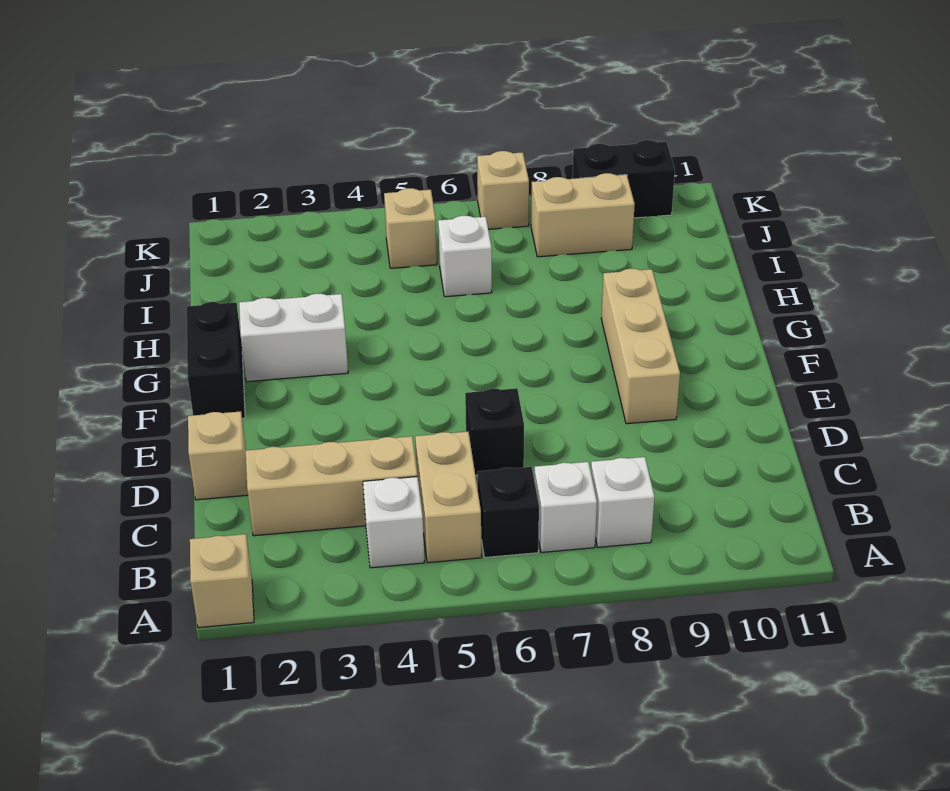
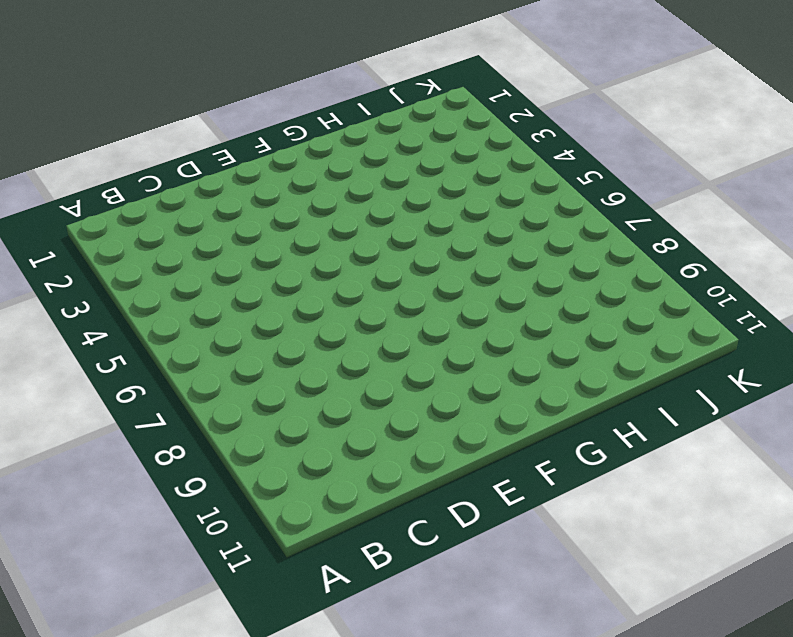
none -> tan brick A1 level 1
none -> white brick B4 level 1
none -> tan brick B5:C5 level 1

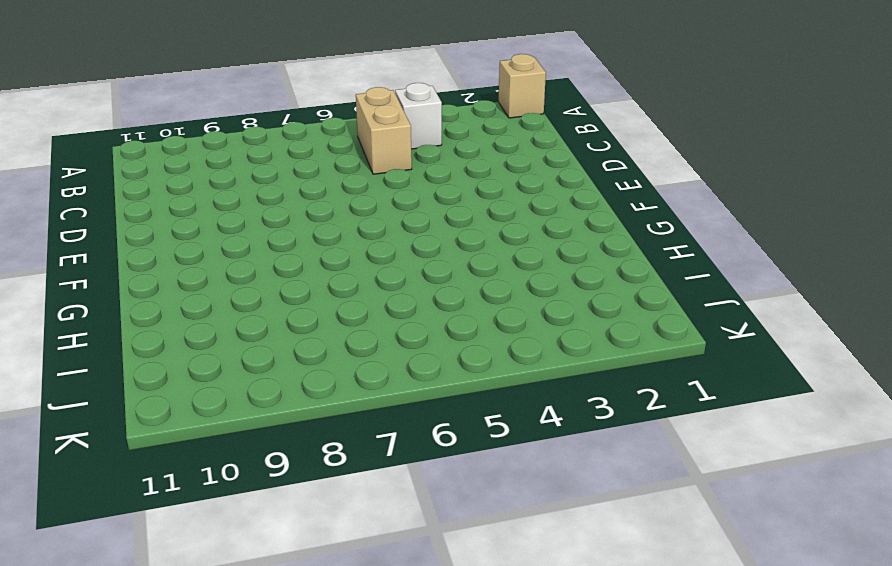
none -> black brick B6 level 1
none -> white brick B7 level 1
none -> white brick B8 level 1

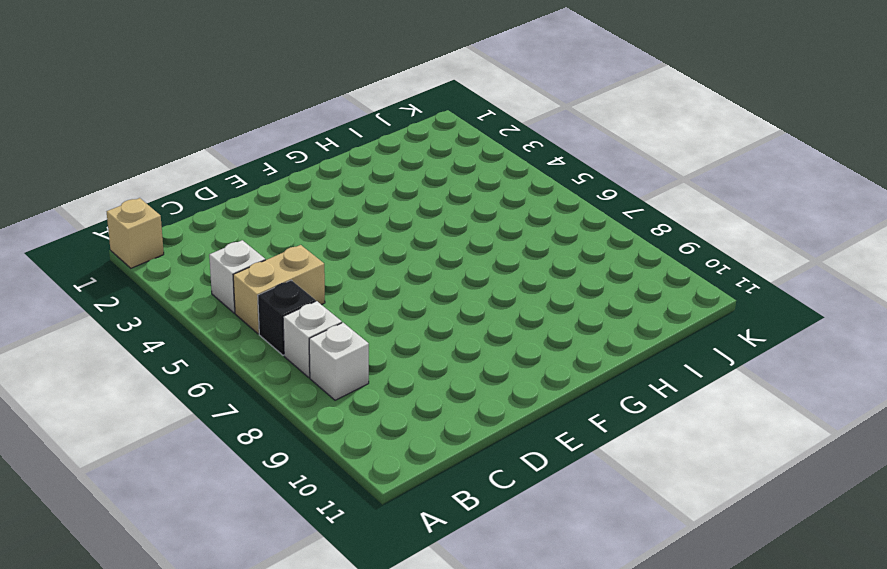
none -> tan brick C2:C4 level 1
none -> tan brick D1 level 1
none -> black brick D6 level 1

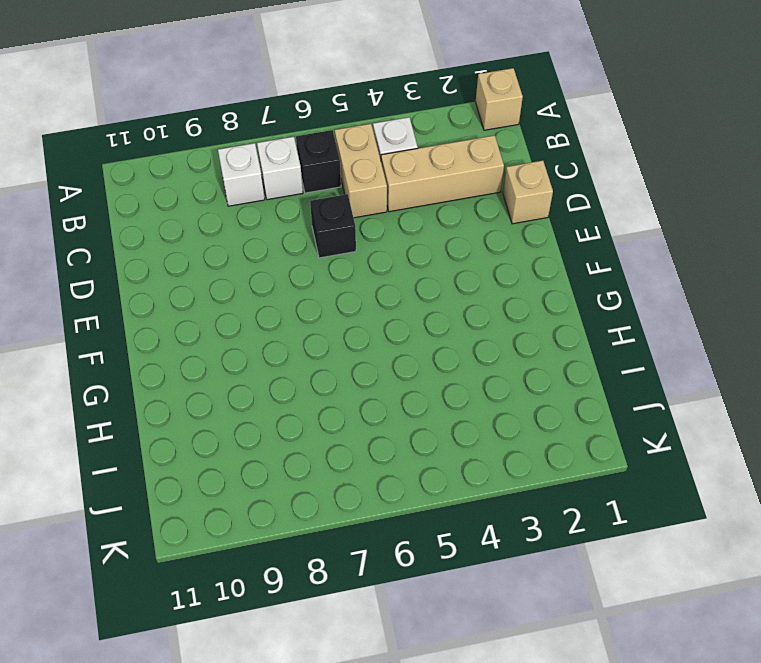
none -> tan brick E9:G9 level 1
none -> black brick F1:G1 level 1
none -> white brick G2:G3 level 1

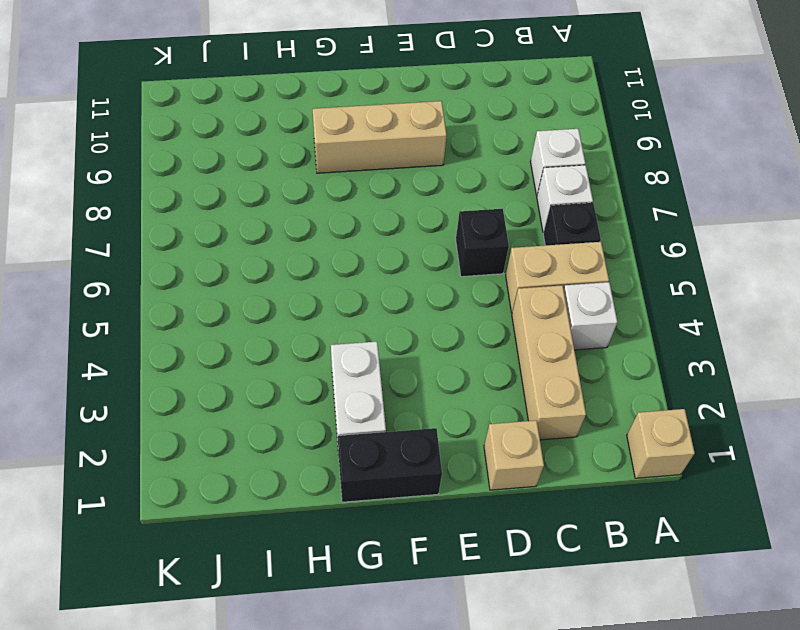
none -> white brick I6 level 1
none -> tan brick J5 level 1
none -> tan brick J8:J9 level 1

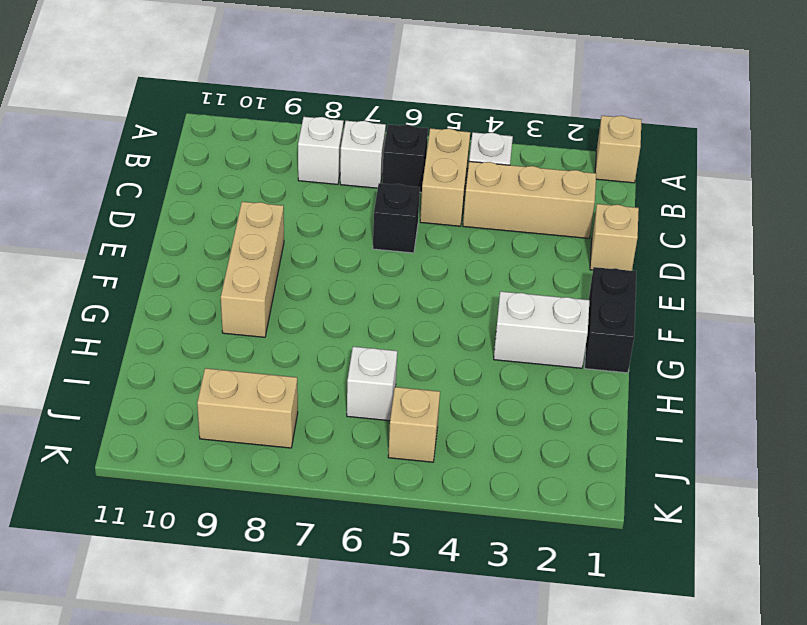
none -> tan brick K7 level 1
none -> black brick K9:K10 level 1

